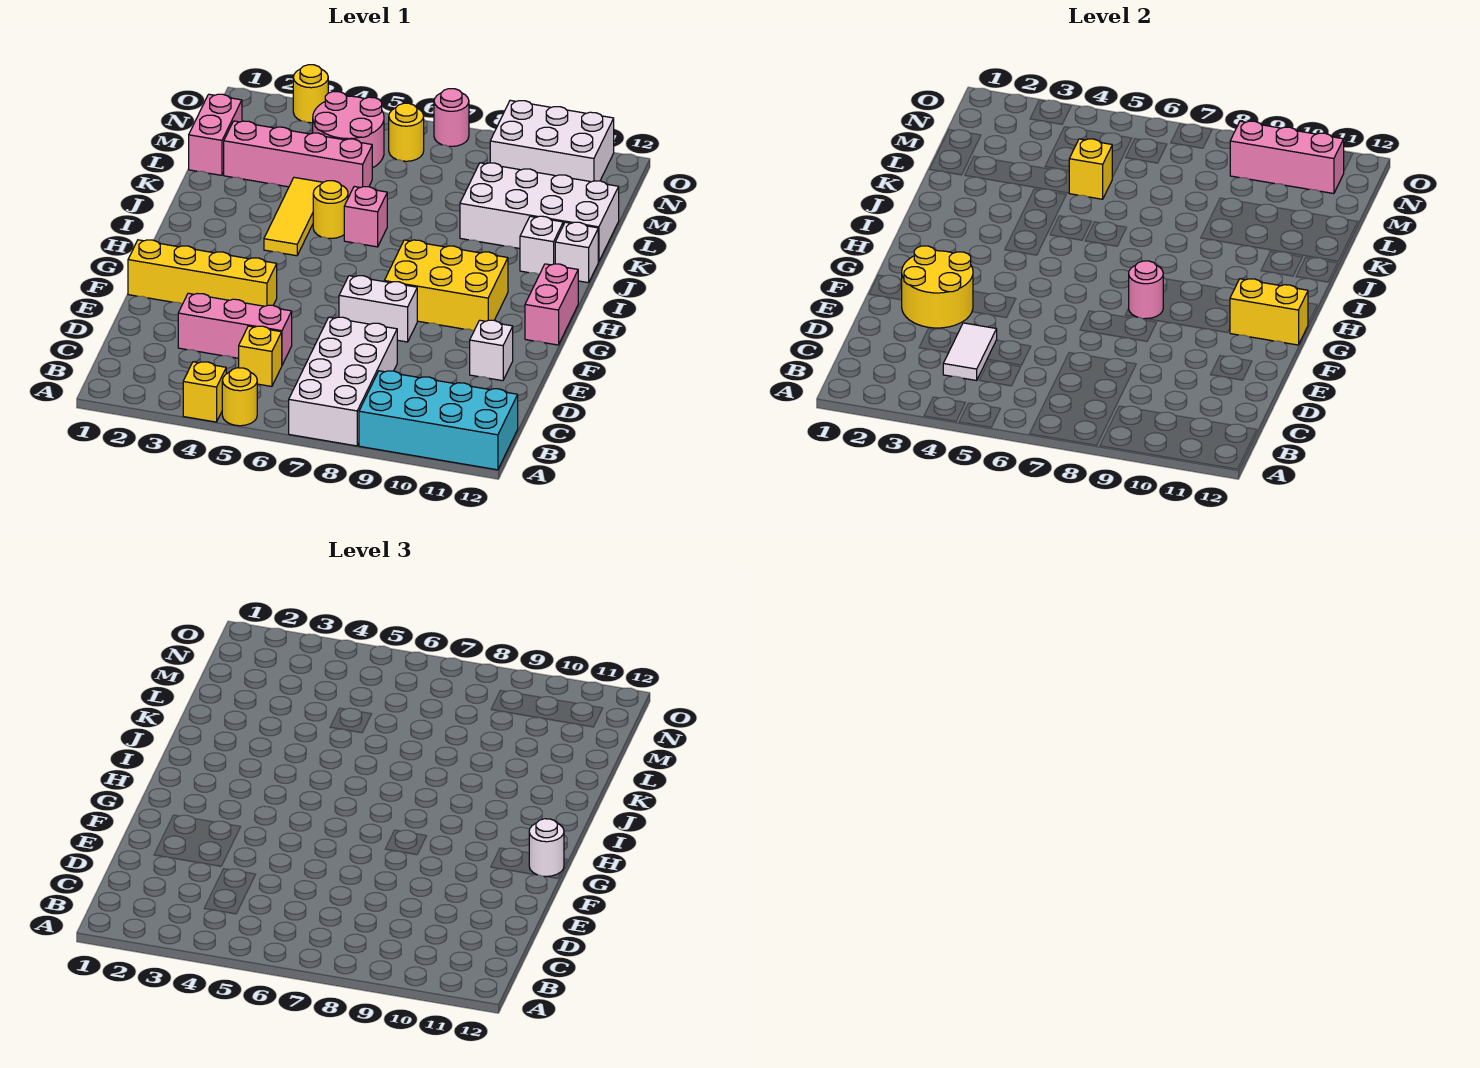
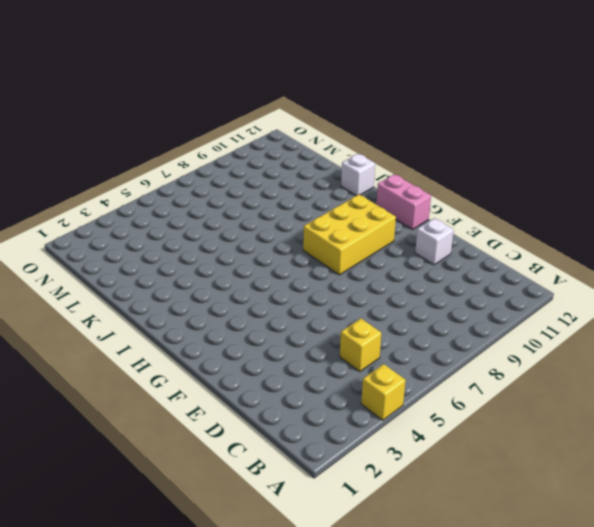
none -> yellow round brick A5 level 1
none -> white brick A7:D8 level 1
none -> cyan brick A9:B12 level 1
none -> pink brick D3:D5 level 1

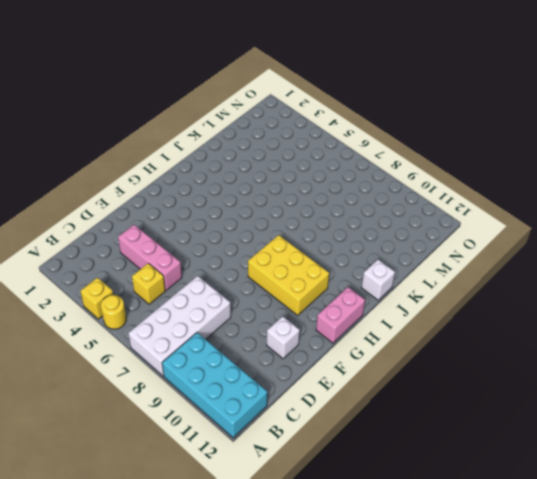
none -> yellow brick F1:F4 level 1
none -> white brick F7:F8 level 1
none -> yellow tile I4:K4 level 1
none -> yellow round brick J5 level 1

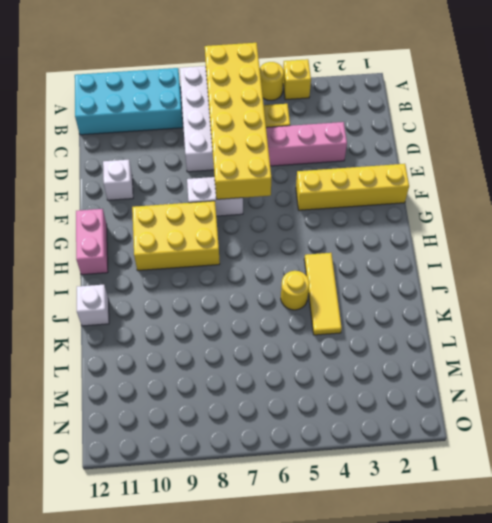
yellow brick A6:F7 level 2 -> none
none -> pink brick J6 level 1
none -> white brick J11 level 1
none -> white brick K9:L12 level 1
none -> pink brick L1:M1 level 1

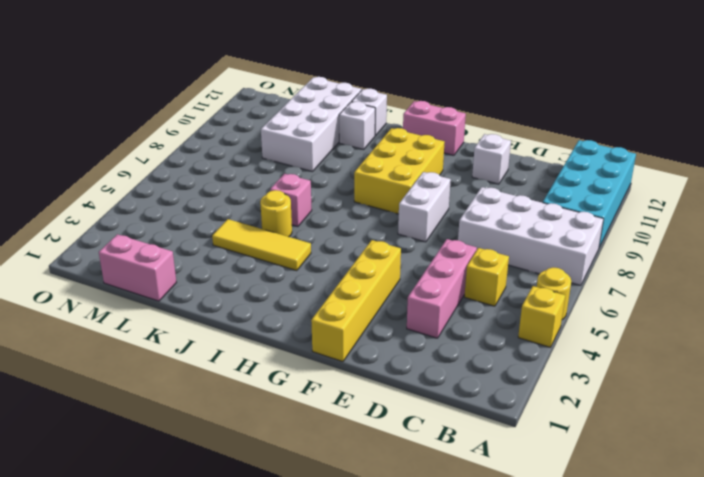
none -> pink brick L2:L5 level 1
none -> pink round brick M4:N5 level 1
none -> yellow round brick N6 level 1
none -> white brick N9:O11 level 1

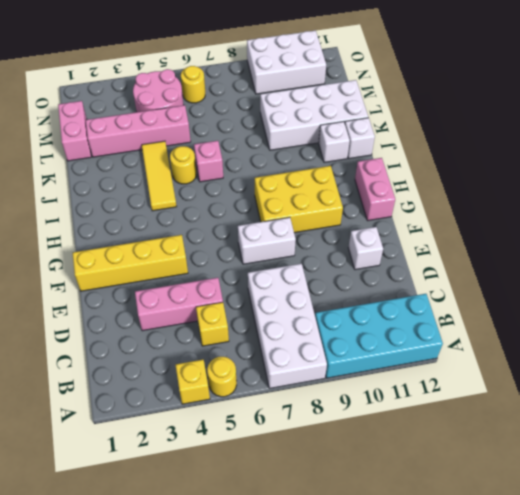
none -> yellow round brick O3 level 1
none -> pink round brick O7 level 1
none -> white tile C4:D4 level 2
none -> yellow round brick E2:F3 level 2

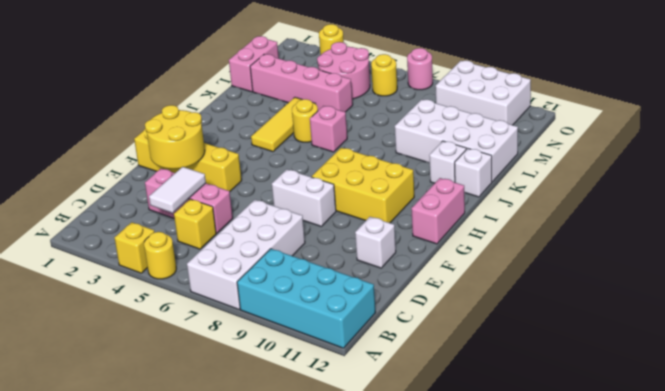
none -> pink round brick G8 level 2
none -> yellow brick G11:G12 level 2
none -> yellow brick L5 level 2
none -> pink brick N9:N11 level 2

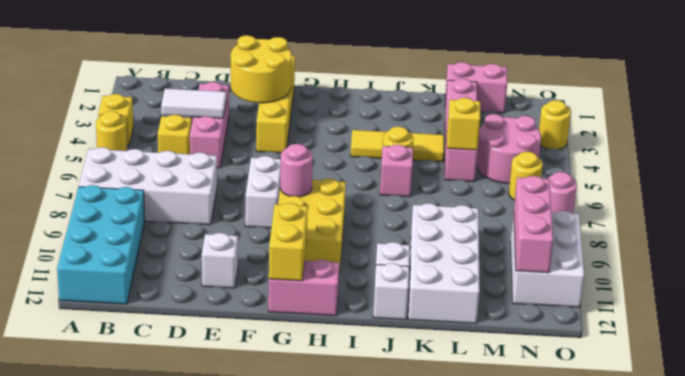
none -> white round brick G12 level 3

